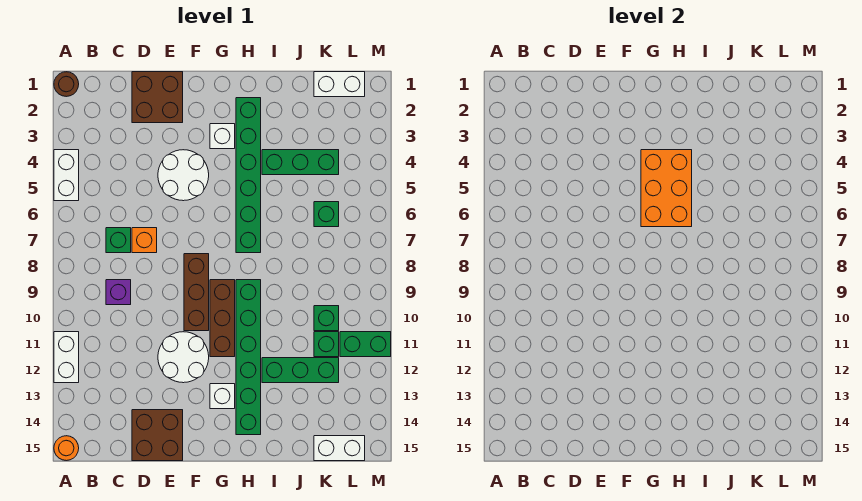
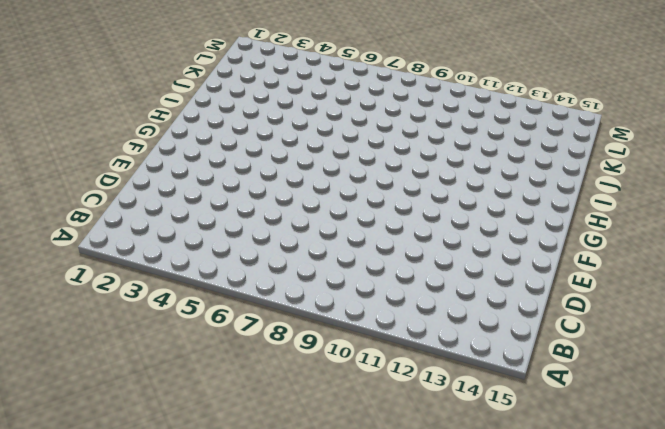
none -> brown round brick A1 level 1
none -> white brick A4:A5 level 1
none -> white brick A11:A12 level 1

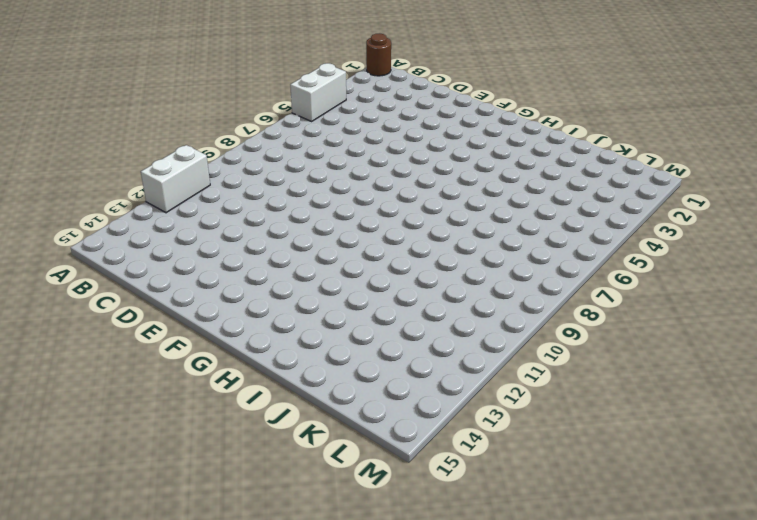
none -> orange round brick A15 level 1
none -> green brick C7 level 1
none -> purple brick C9 level 1

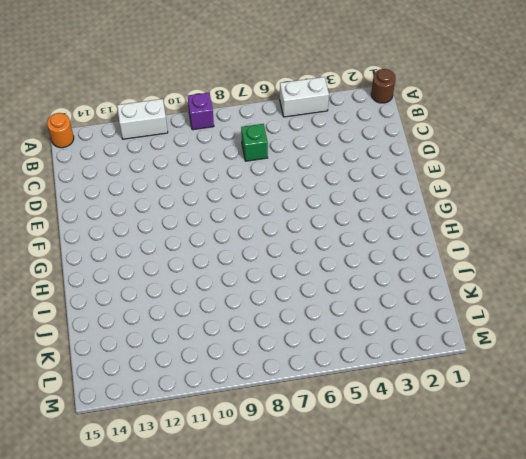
purple brick A9 level 1 -> purple brick C9 level 1
none -> brown brick D1:E2 level 1
none -> orange brick D7 level 1
none -> brown brick D14:E15 level 1

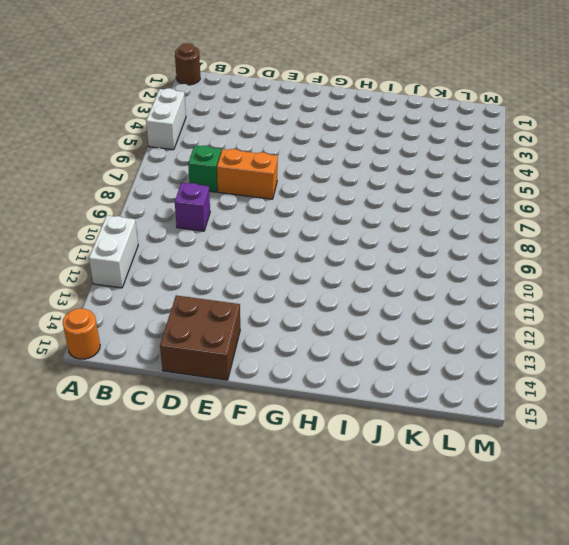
orange brick D7:E7 level 1 -> orange brick D7 level 1
none -> brown brick D1:E2 level 1
none -> white round brick E4:F5 level 1
none -> white round brick E11:F12 level 1

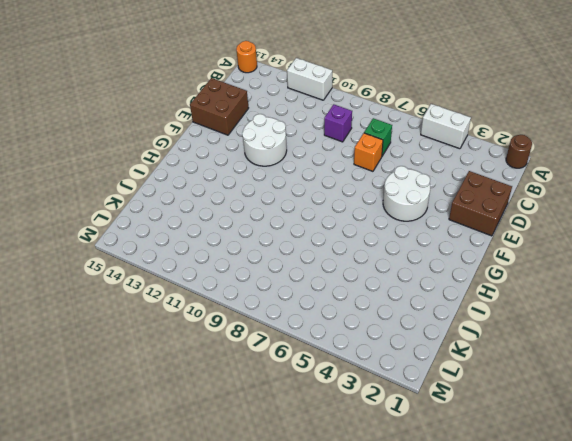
none -> brown brick F8:F10 level 1
none -> white brick G3 level 1
none -> brown brick G9:G11 level 1

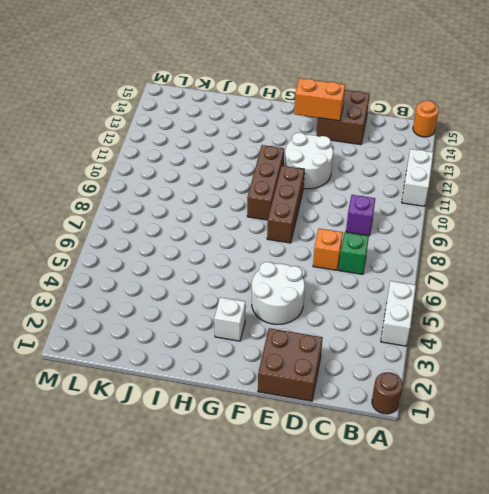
orange brick E14:F14 level 2 -> none
none -> white brick G13 level 1
none -> green brick H2:H7 level 1
none -> green brick H9:H14 level 1

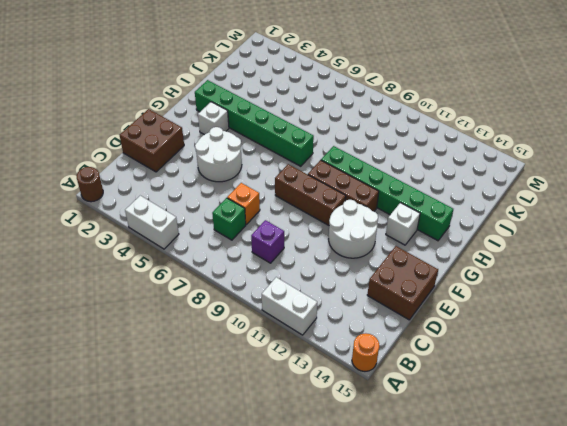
none -> green brick I4:K4 level 1
none -> green brick I12:K12 level 1
none -> white brick K1:L1 level 1

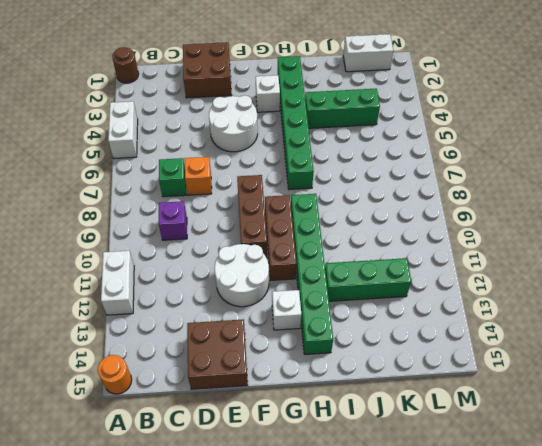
none -> green brick K6 level 1
none -> green brick K10 level 1
none -> green brick K11 level 1

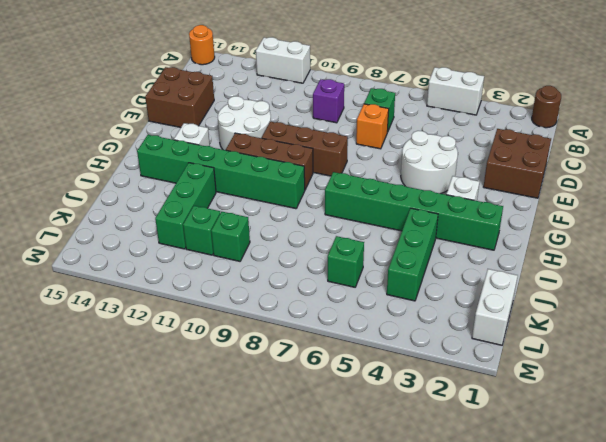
none -> white brick K15:L15 level 1
none -> green brick L11:M11 level 1
none -> orange brick G4:H6 level 2

